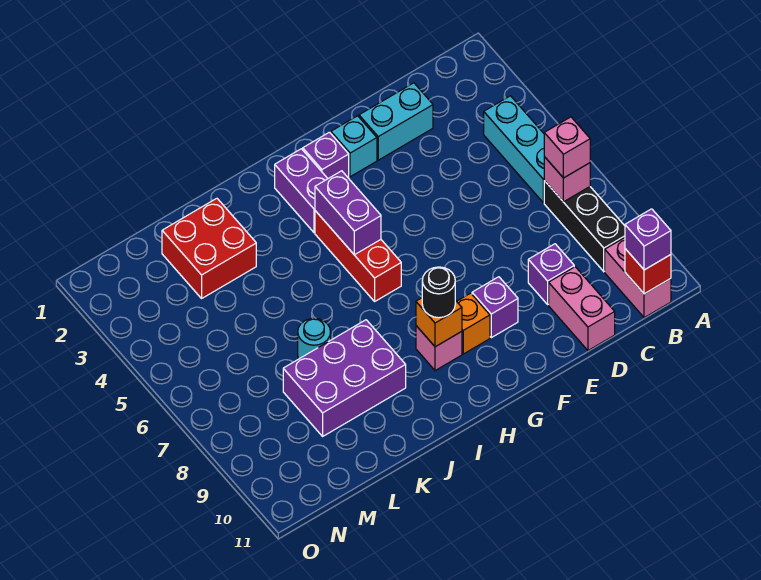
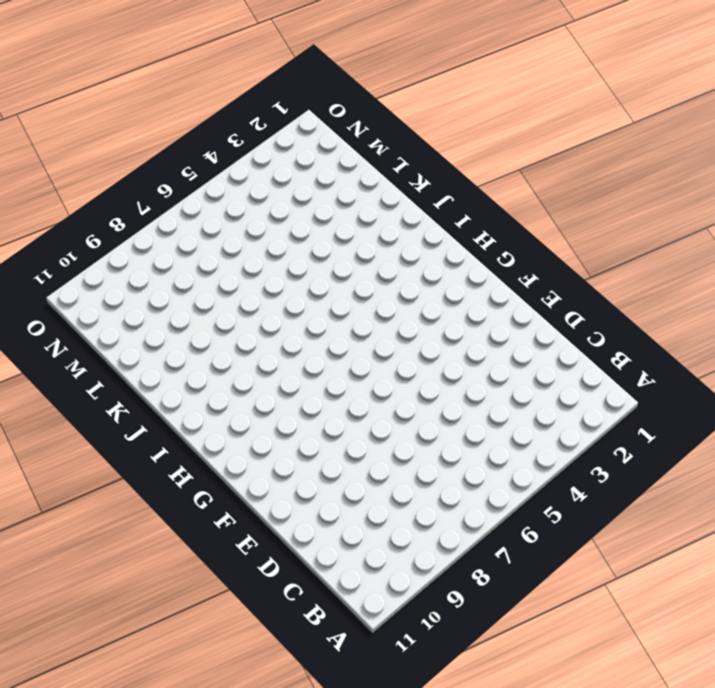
none -> cyan brick B4:B6 level 1
none -> black brick B7:B9 level 1
none -> pink brick B10:B11 level 1

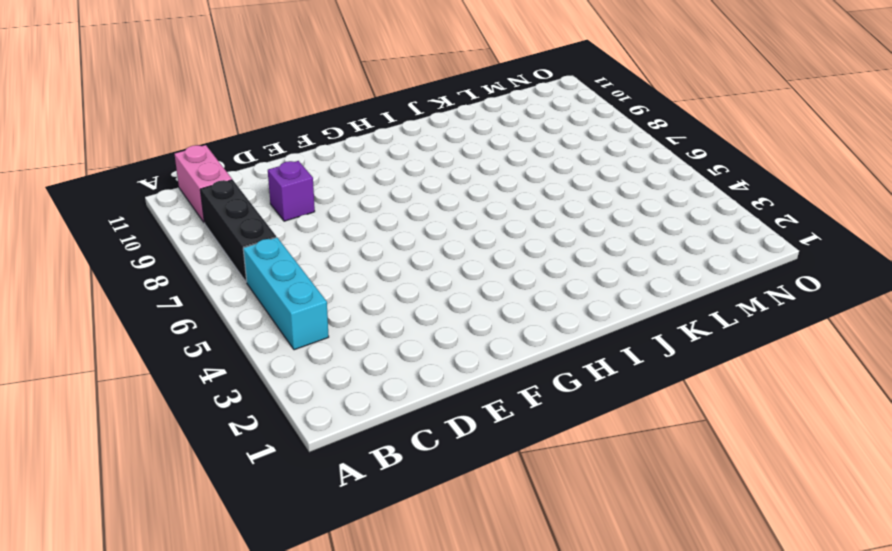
none -> cyan brick D2:E2 level 1
none -> pink brick D10:D11 level 1
none -> cyan brick F2 level 1

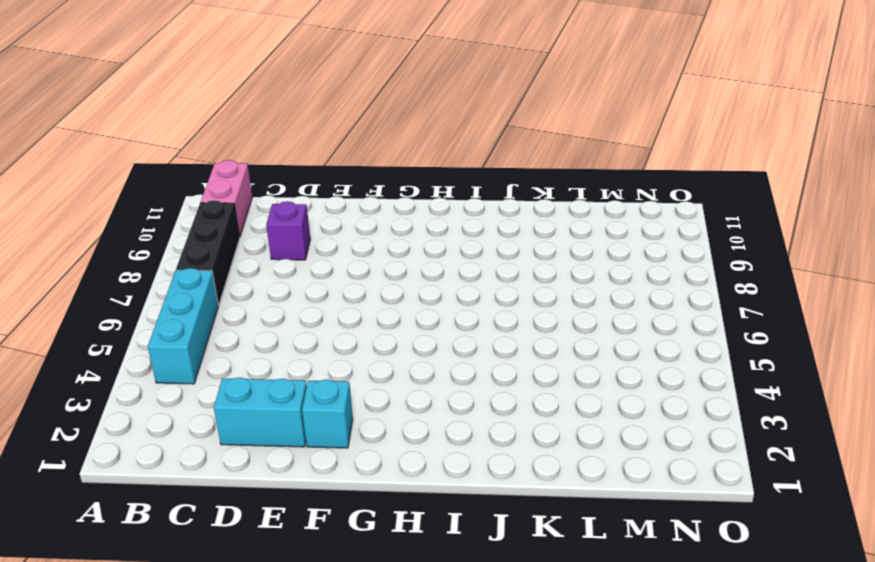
none -> pink brick D10:D11 level 1
none -> purple brick F9 level 1
none -> purple brick G2 level 1

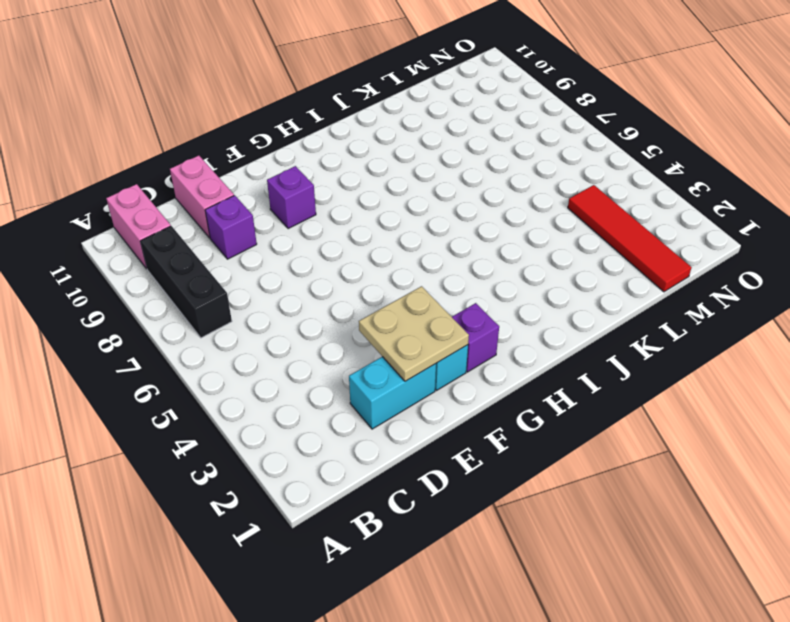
tan plate E2:F3 level 2 -> none
red tile M1:M4 level 1 -> none
none -> cyan brick B4:B6 level 1
none -> orange brick G9 level 1
none -> purple brick H2:H3 level 1

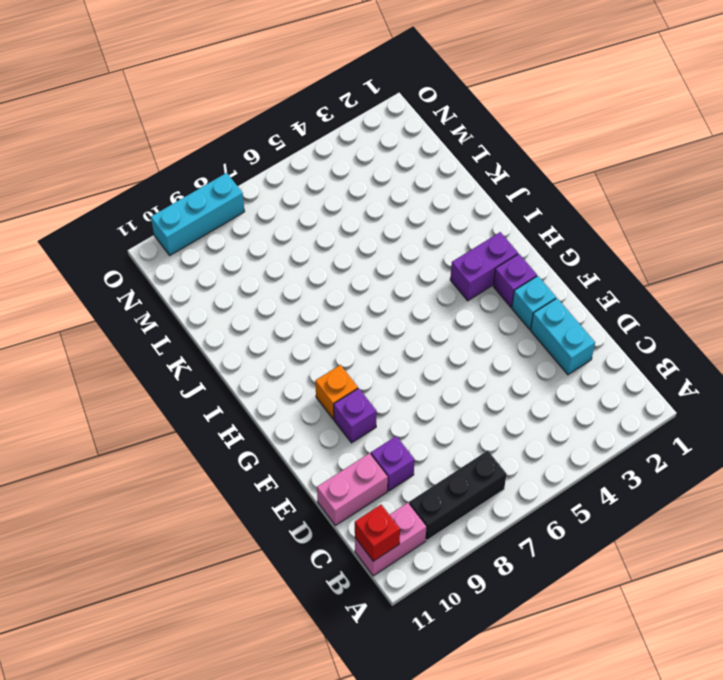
cyan brick O8:O10 level 1 -> cyan brick B4:B6 level 1
none -> red brick H4:H6 level 1
none -> pink brick H9 level 1
none -> purple brick J8:L9 level 1

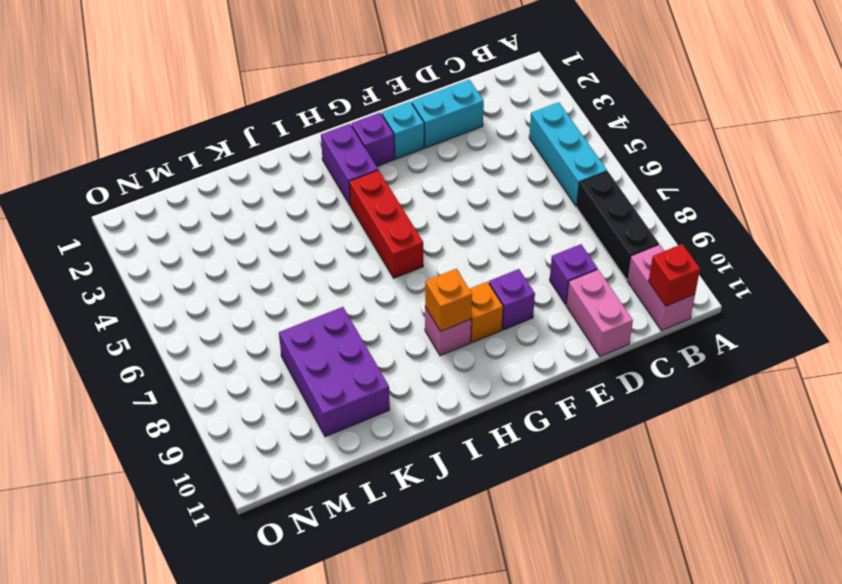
purple brick K8:L10 level 1 -> purple brick J8:L9 level 1
none -> red brick K2:L3 level 1
none -> cyan round brick K7 level 1
none -> pink brick B7 level 2

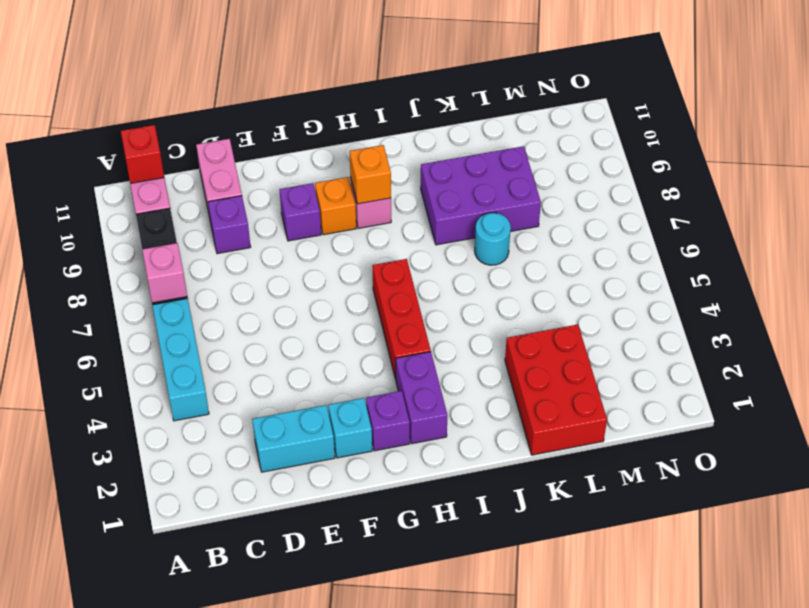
red brick K1:L3 level 1 -> red brick K2:L3 level 1
none -> purple brick H4:H5 level 2
none -> pink brick B7 level 3
none -> purple brick B11 level 3

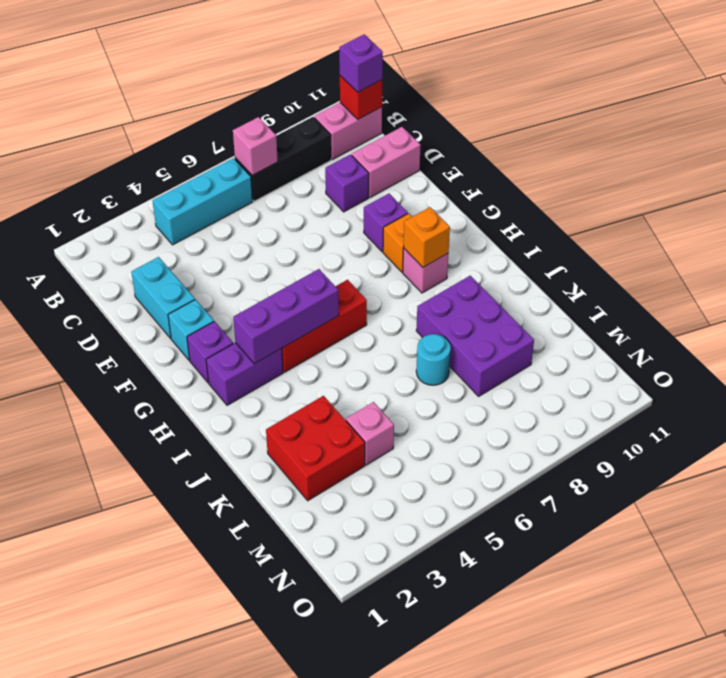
purple brick H3:H5 level 2 -> purple brick H4:H5 level 2
pink brick L4 level 1 -> pink brick B7 level 3
none -> black round brick H9 level 3

